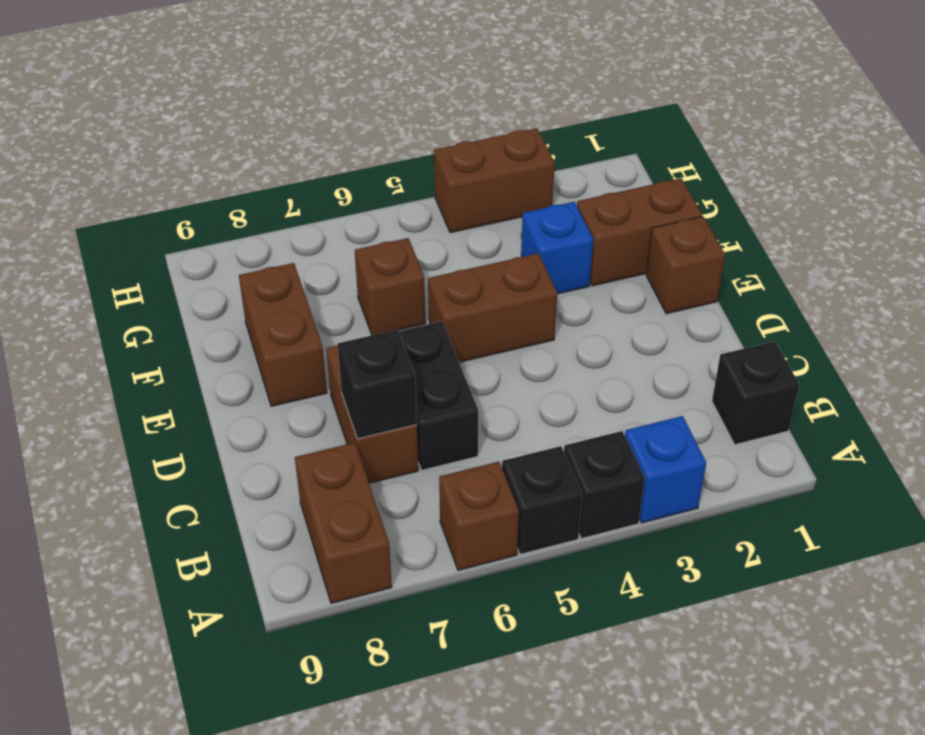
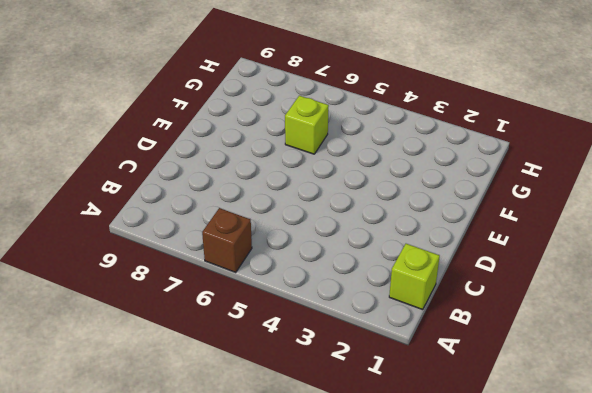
lime brick B1 level 1 -> black brick B1 level 1
lime brick F6 level 1 -> brown brick F6 level 1
none -> blue brick A3 level 1
none -> black brick A4 level 1
none -> black brick A5 level 1

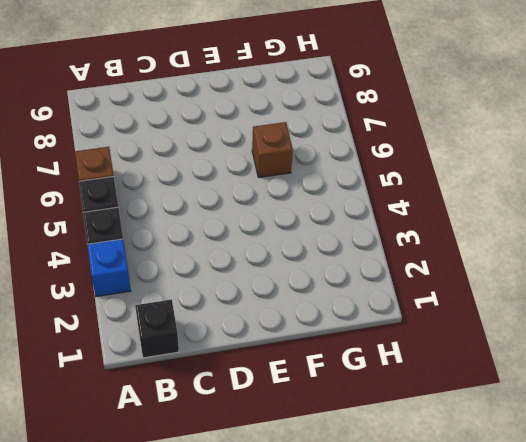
none -> brown brick A8:B8 level 1
none -> black brick C6:D6 level 1
none -> brown brick C7:D7 level 1

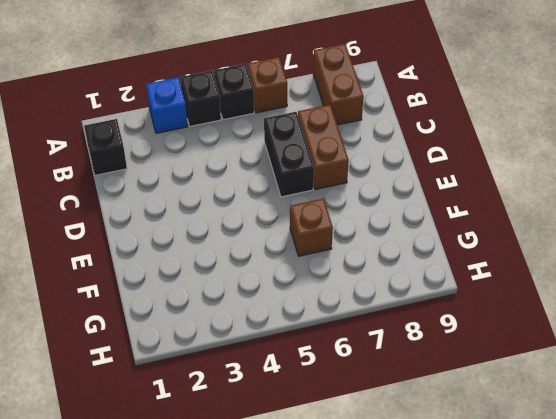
none -> brown brick E1 level 1
none -> brown brick E4:E5 level 1
none -> brown brick E8:F8 level 1

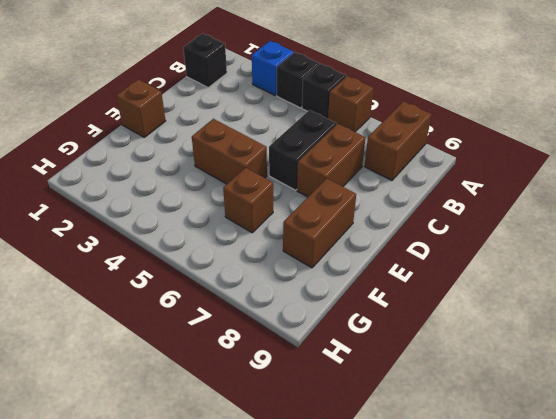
none -> brown brick F1:F2 level 1
none -> blue brick F3 level 1
none -> brown brick H3:H4 level 1

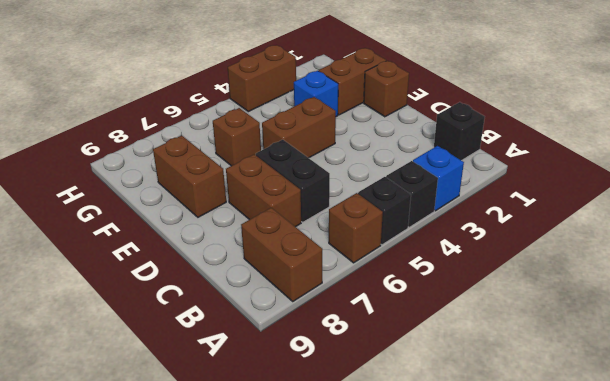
none -> black brick C7 level 2

